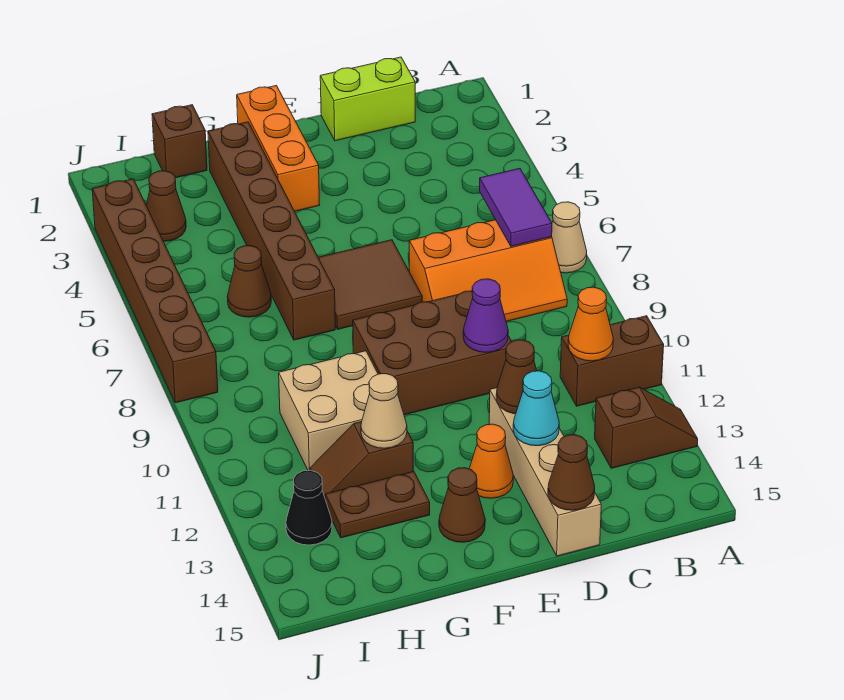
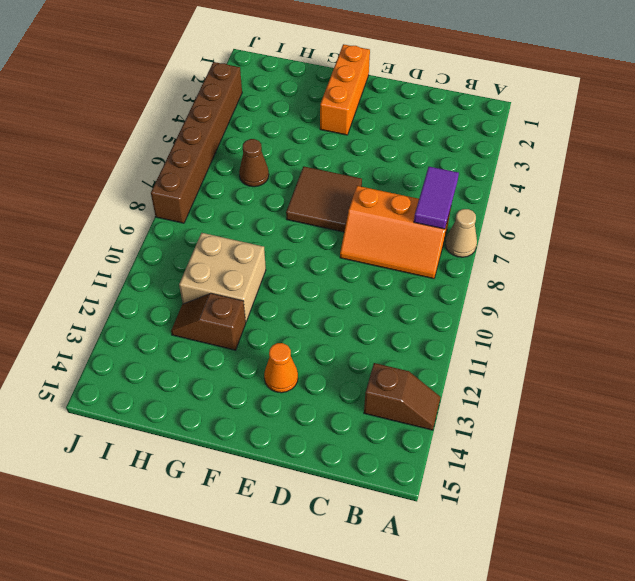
none -> brown brick A11:B11 level 1
none -> lime brick C1:D1 level 1
none -> brown brick D9:F10 level 1

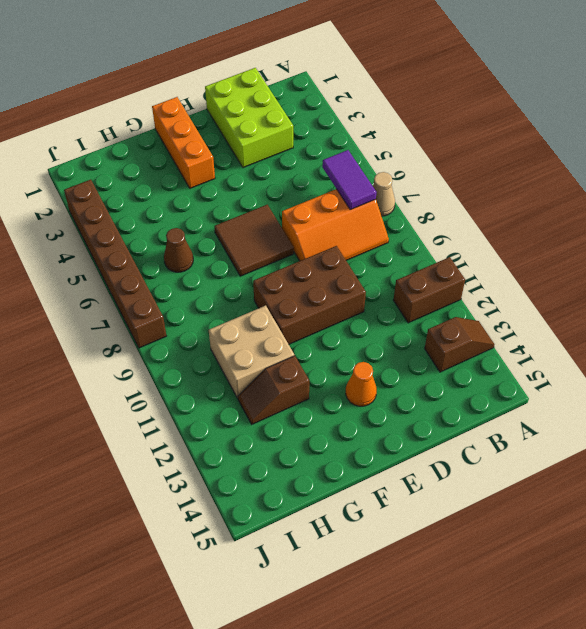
lime brick C1:D3 level 1 -> lime brick C1:D1 level 1
none -> tan brick D12:D15 level 1
none -> brown cone F14 level 1
none -> brown brick G2:G7 level 1

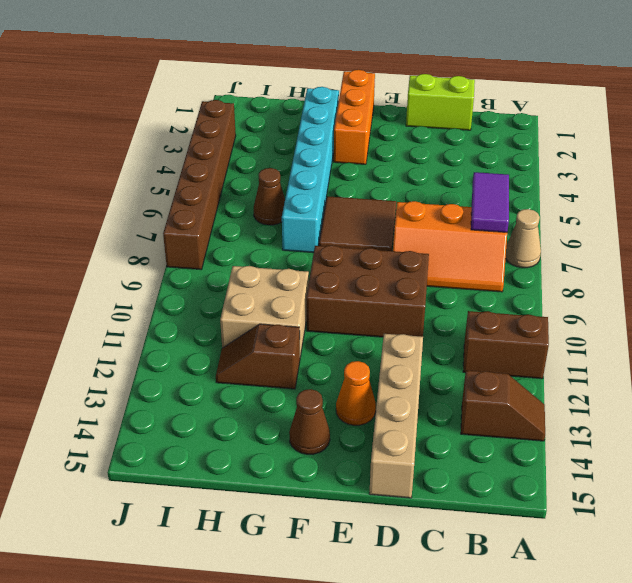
cyan brick G2:G7 level 1 -> brown brick G2:G7 level 1
none -> brown plate G13:H13 level 1
none -> brown brick H1 level 1
none -> brown cone I3 level 1

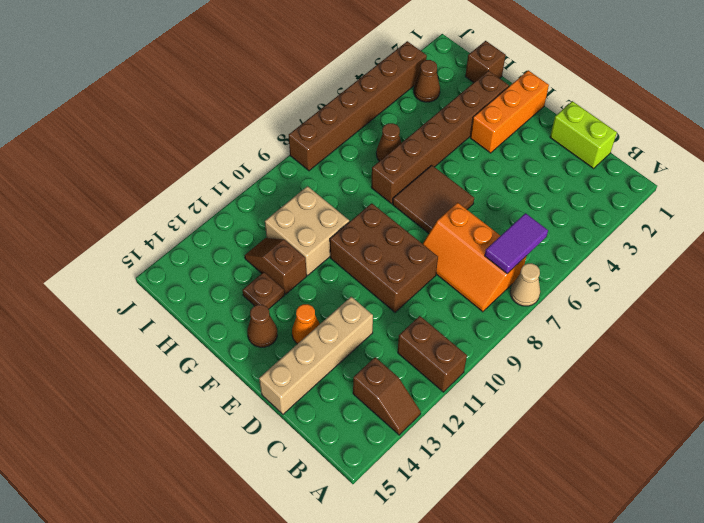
brown plate G13 level 1 -> brown plate G13:H13 level 1
none -> black cone I13 level 1
none -> orange cone B11 level 2
none -> purple cone D10 level 2

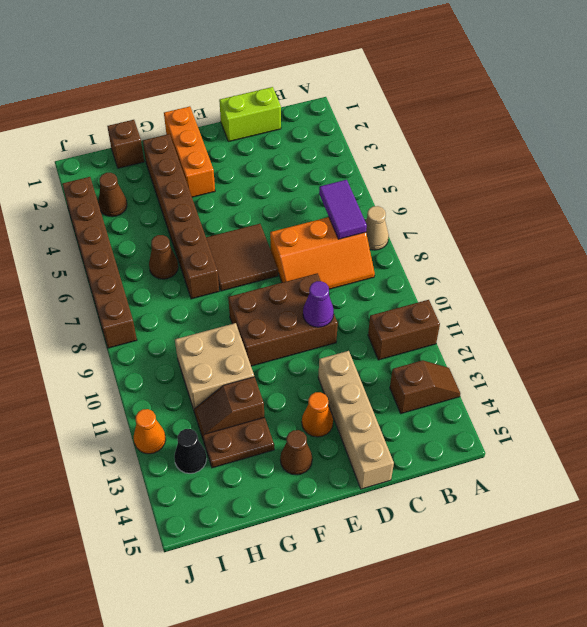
orange cone J12 level 1 -> orange cone B11 level 2
none -> brown cone D12 level 2
none -> cyan cone D13 level 2
none -> brown cone D15 level 2

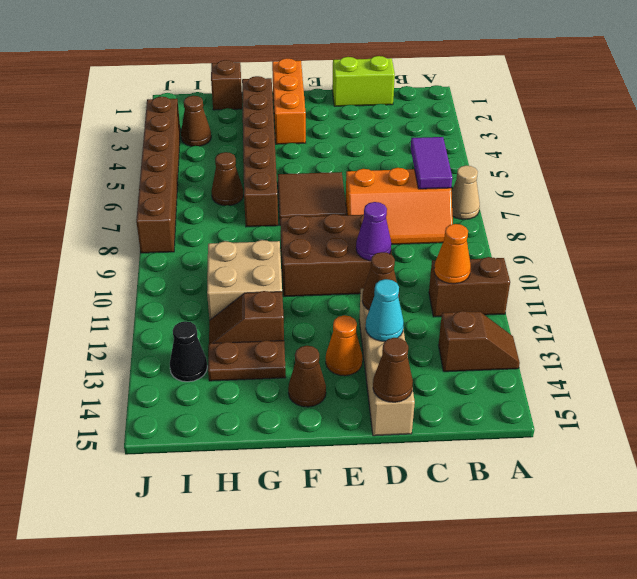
none -> tan cone G12 level 2

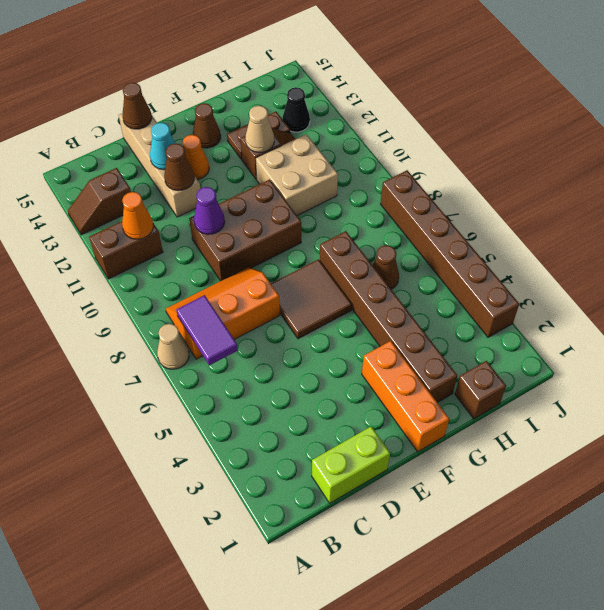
none -> brown cone I3 level 1

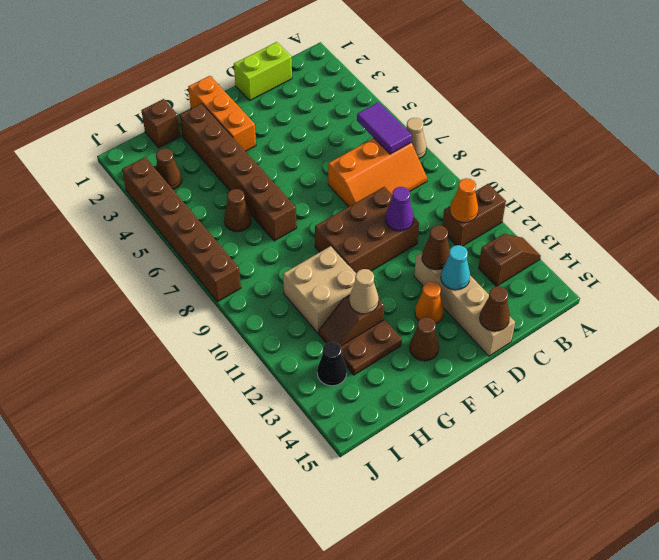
none -> brown tile E6:F7 level 1

